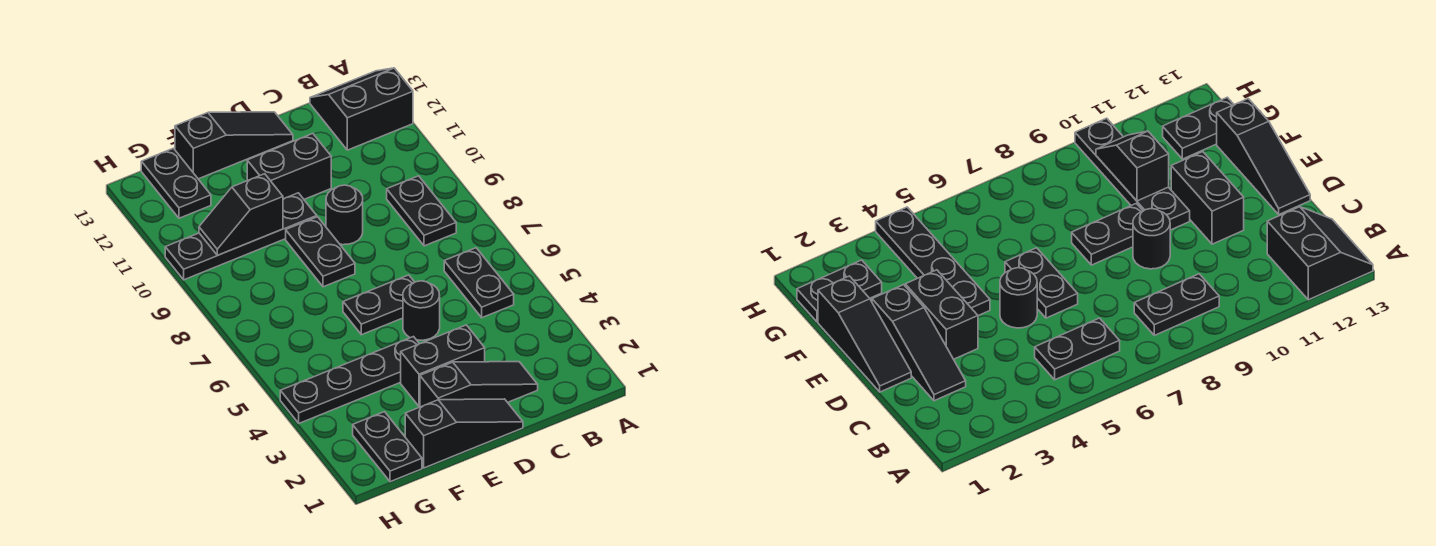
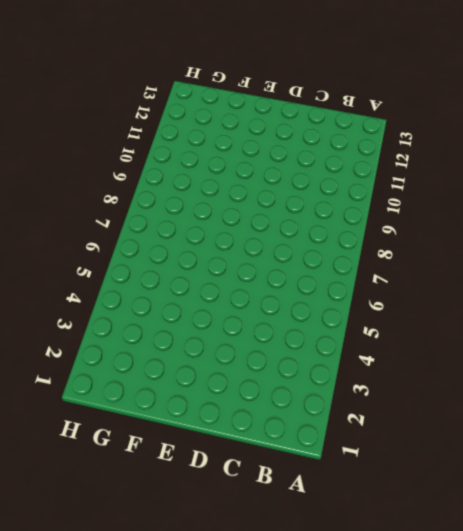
none -> black slope A12:B13 level 1 top 12
none -> black plate B5:B6 level 1
none -> black plate B8:B9 level 1

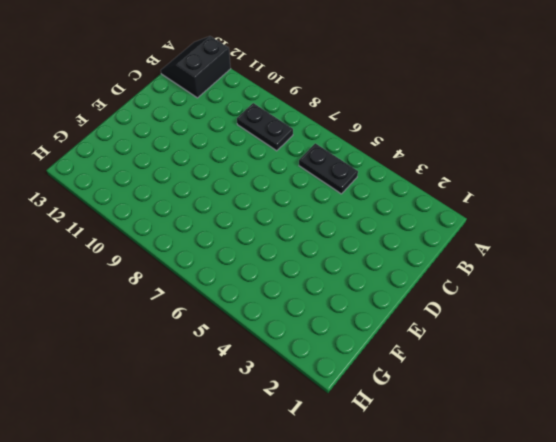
none -> black slope C2:E2 level 1 top E
none -> black slope D1:F1 level 1 top F
none -> black brick D3:E3 level 1

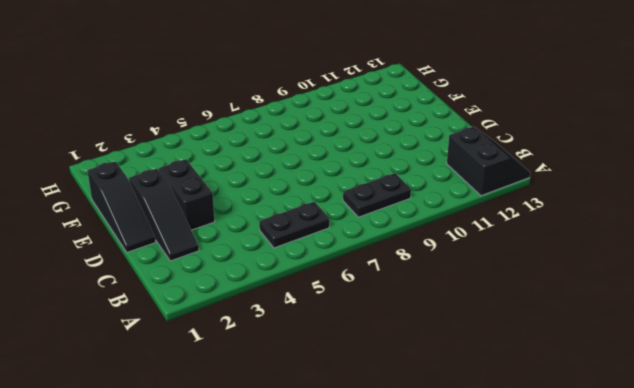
none -> black round brick D5 level 1
none -> black plate D6:E6 level 1
none -> black round brick D9 level 1

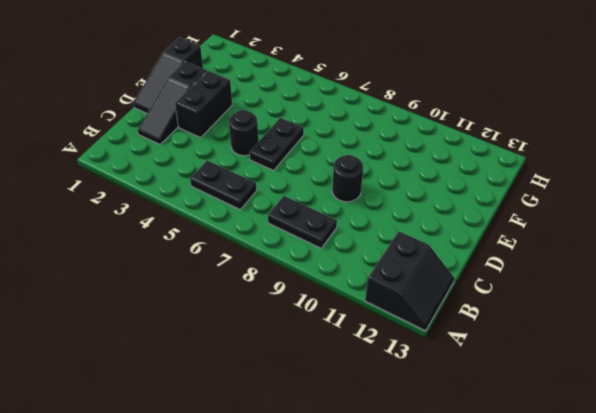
none -> black brick D11:E11 level 1
none -> black slope D13:F13 level 1 top F
none -> black plate E4:H4 level 1

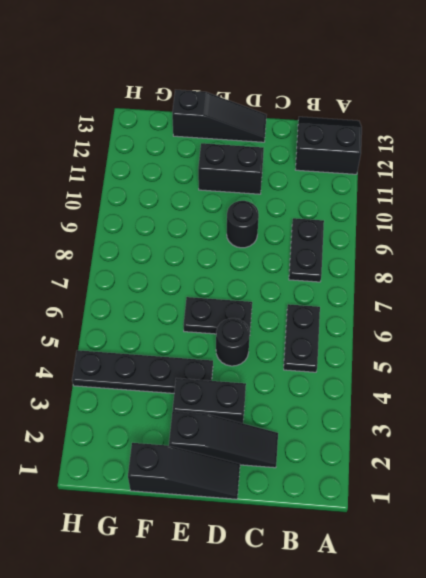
none -> black plate E8:E9 level 1
none -> black plate E10:H10 level 1
none -> black plate G1:G2 level 1

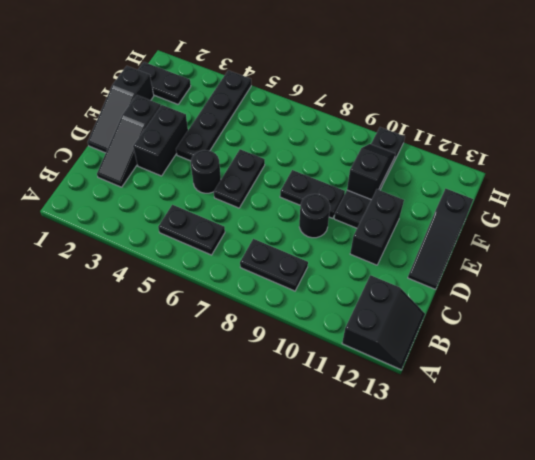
none -> black plate G12:G13 level 1

